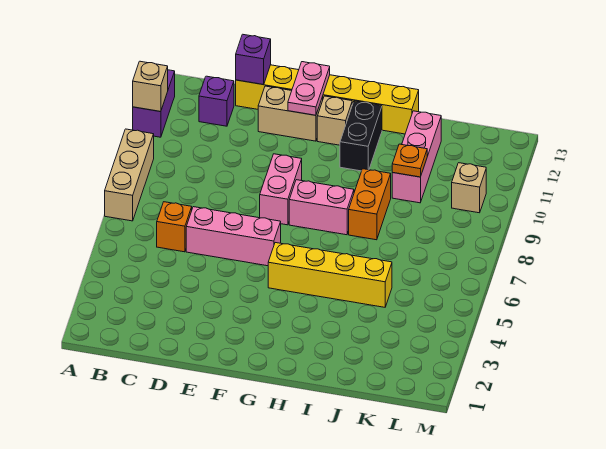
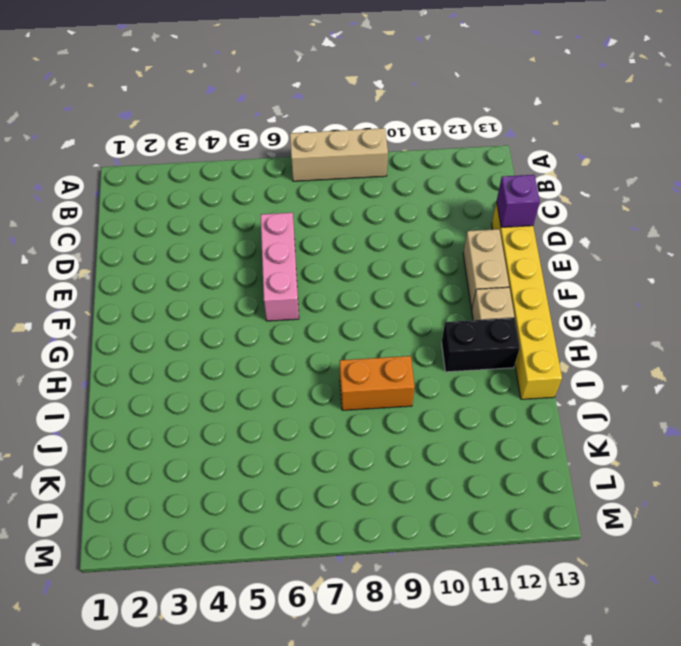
none -> purple brick A11:A12 level 1
none -> orange brick C6 level 1
none -> purple brick C12 level 1

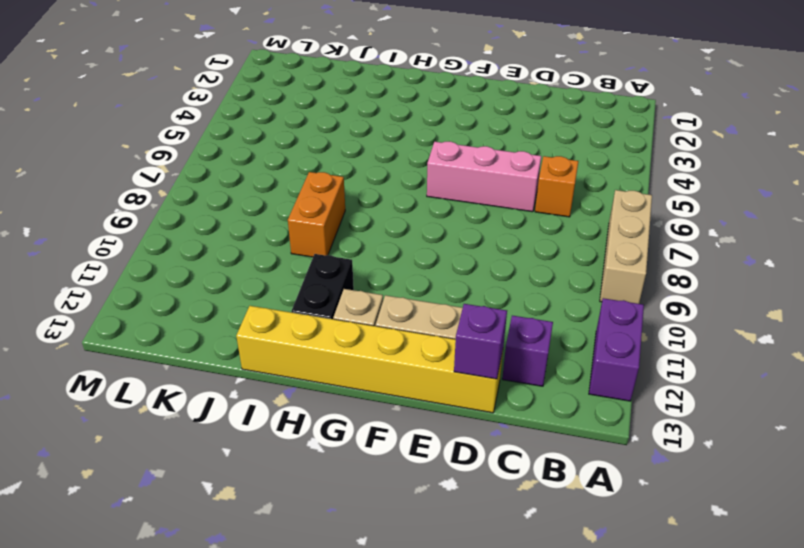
none -> pink brick F8:F9 level 1
none -> yellow brick G5:J5 level 1
none -> pink brick G8:H8 level 1

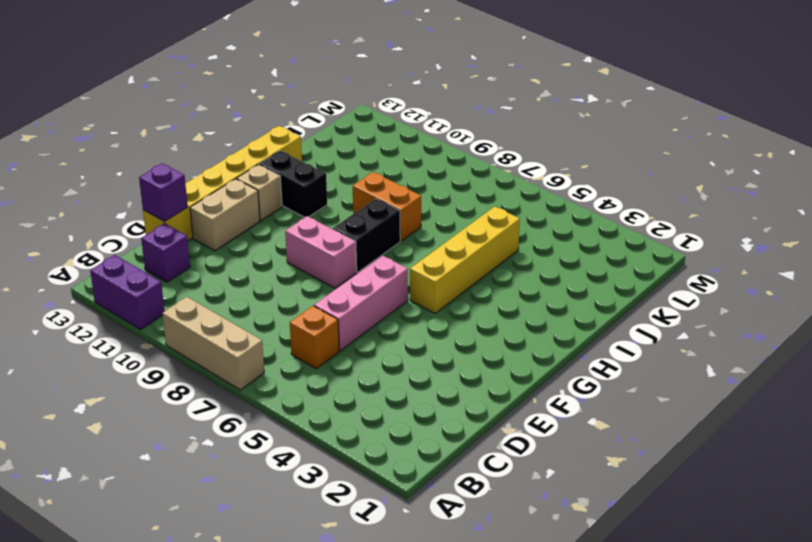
black brick G8:H8 level 1 -> pink brick G8:H8 level 1
none -> pink brick J10:J12 level 1
none -> tan brick L10 level 1
none -> tan brick A11 level 2

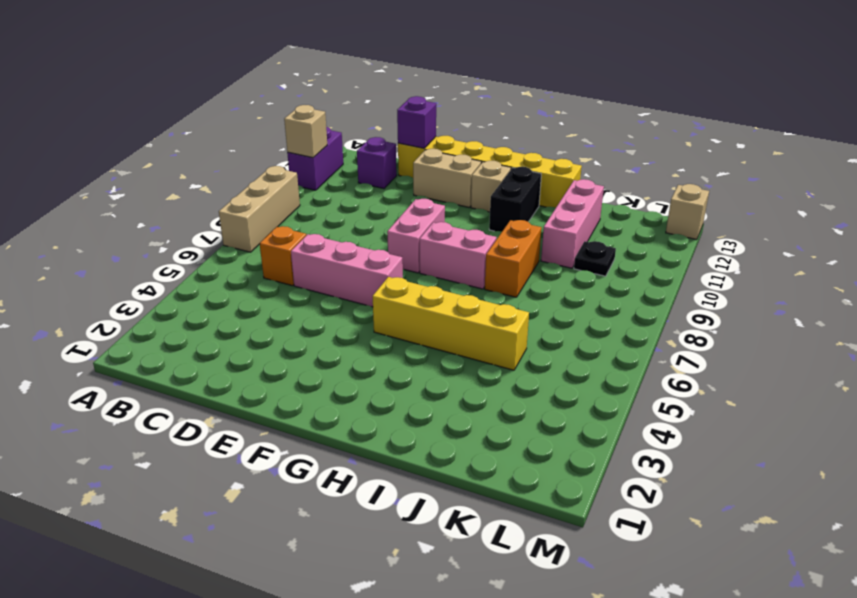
black plate K10 level 1 -> none
tan brick M13 level 1 -> tan brick L10 level 1
none -> pink plate F12:F13 level 2
none -> orange plate J10 level 2

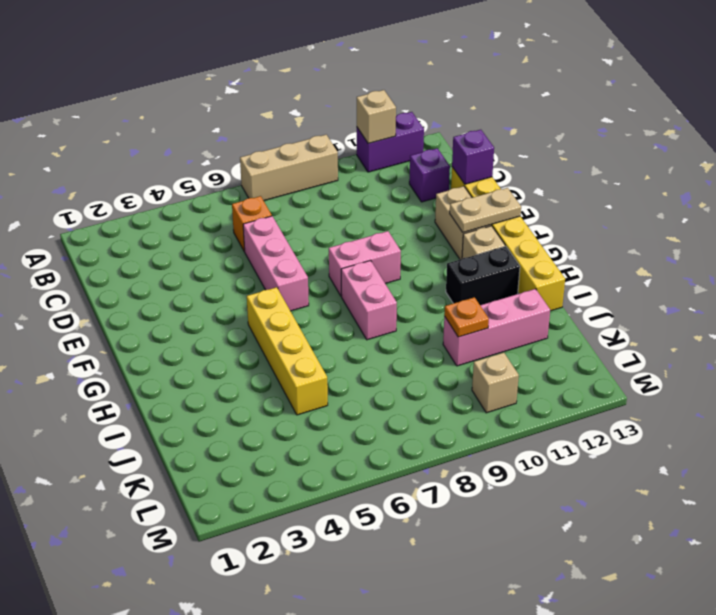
tan plate F12:F13 level 2 -> pink plate F12:F13 level 2
none -> orange brick I8:I9 level 1

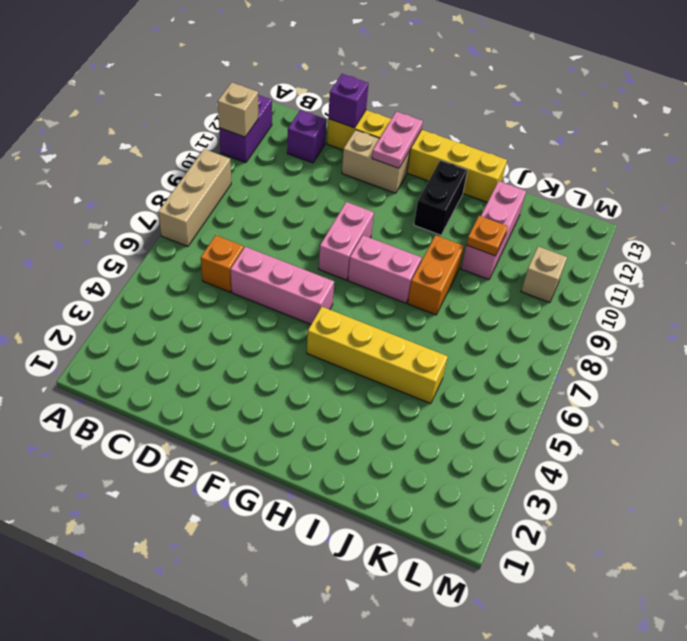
none -> tan brick G12 level 1

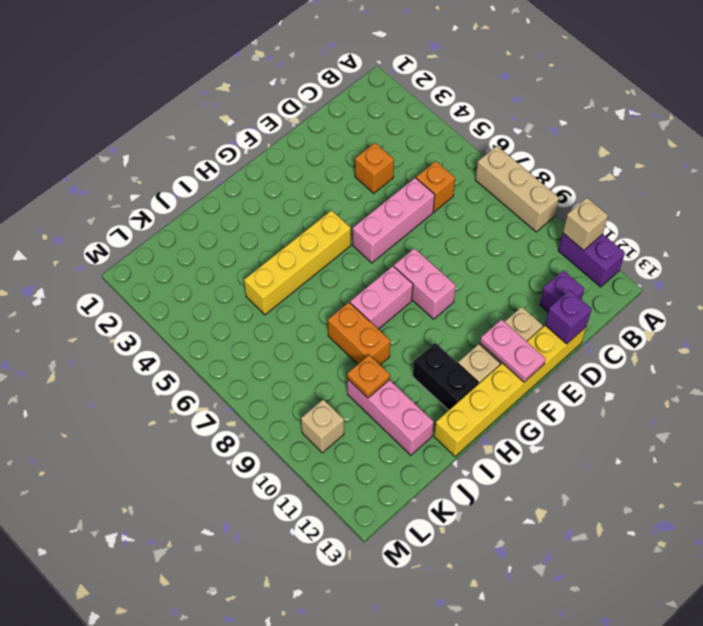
orange brick D4 level 1 -> none

